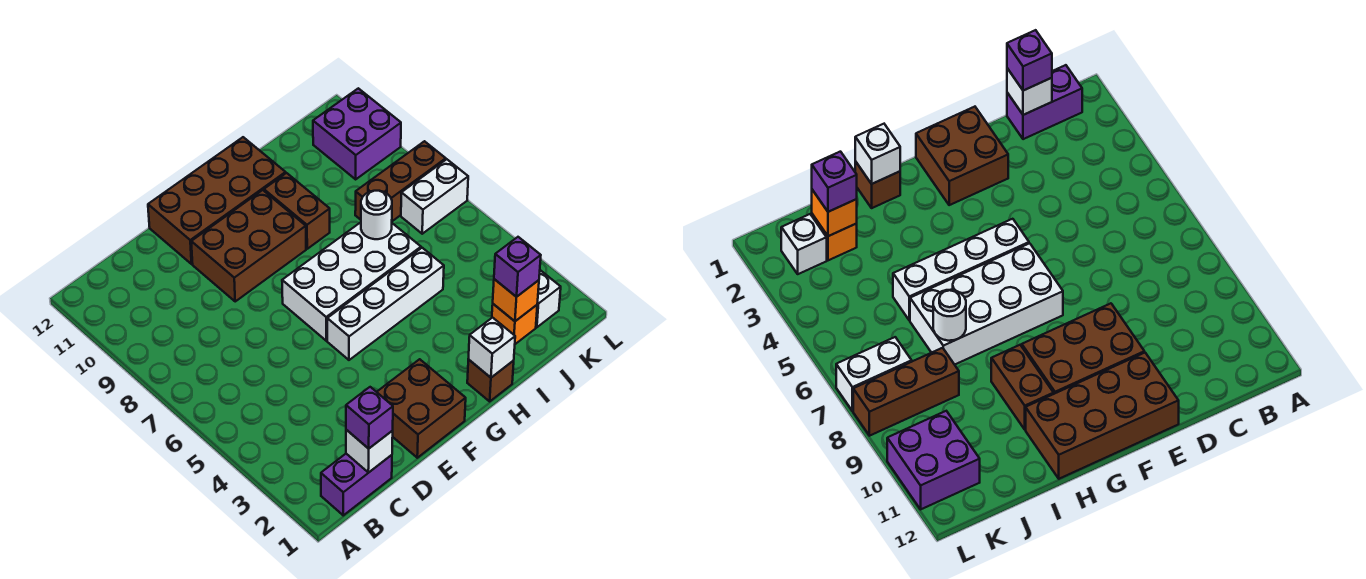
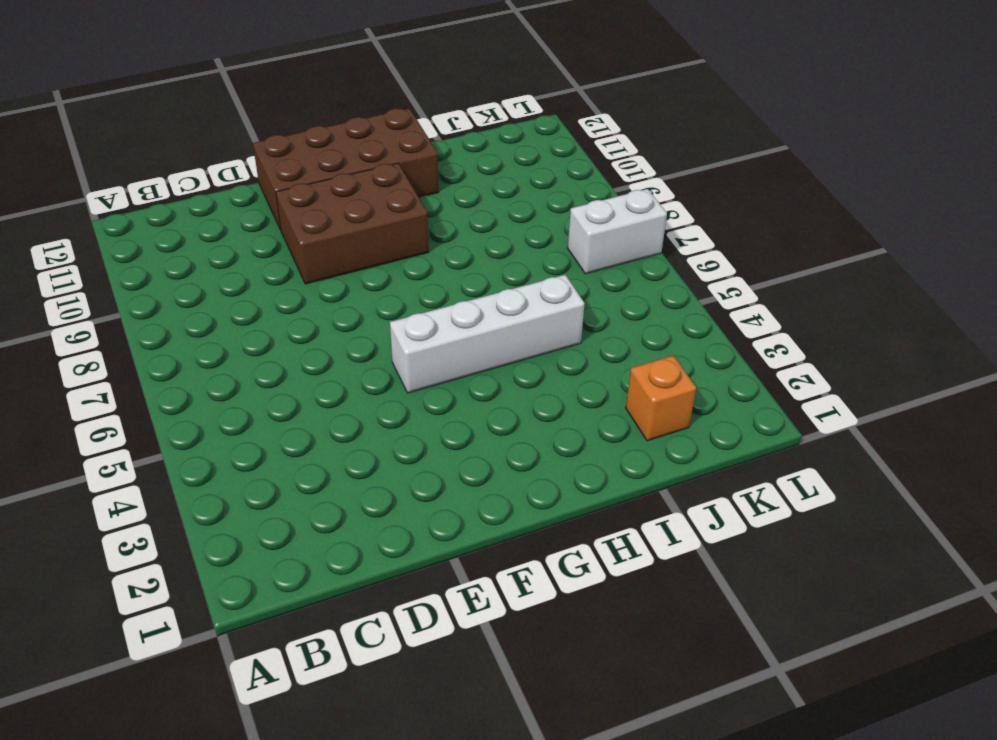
none -> purple brick B1:C1 level 1
none -> brown brick E1:F2 level 1
none -> white brick F6:I7 level 1

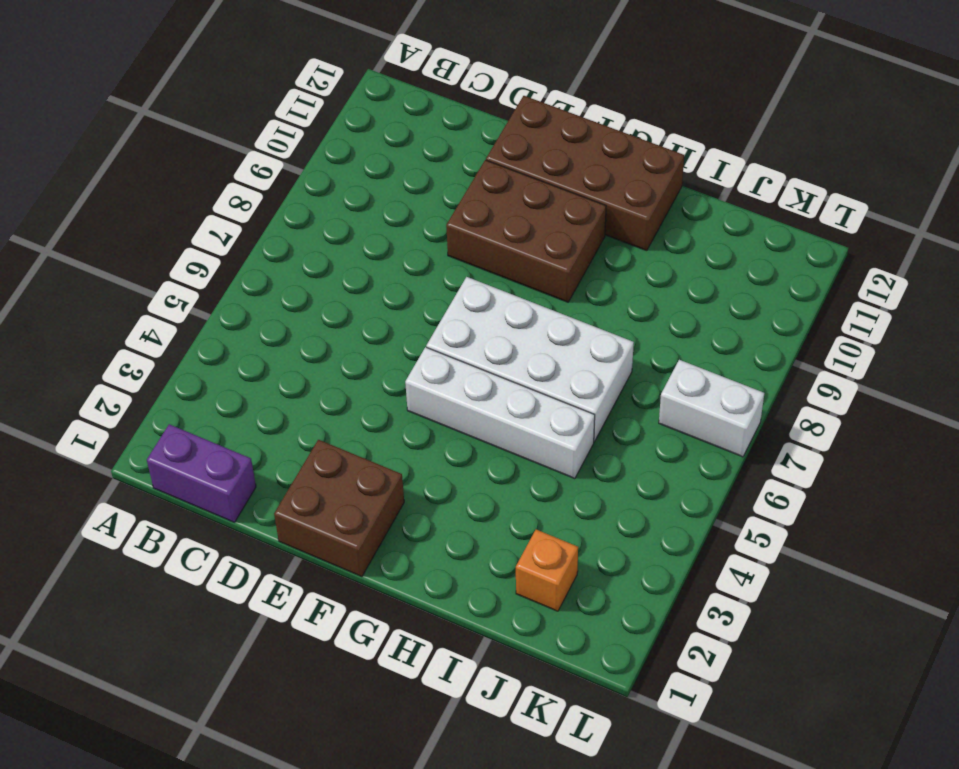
none -> brown brick H1 level 1
none -> brown brick H9:H10 level 1
none -> brown brick J8:L8 level 1

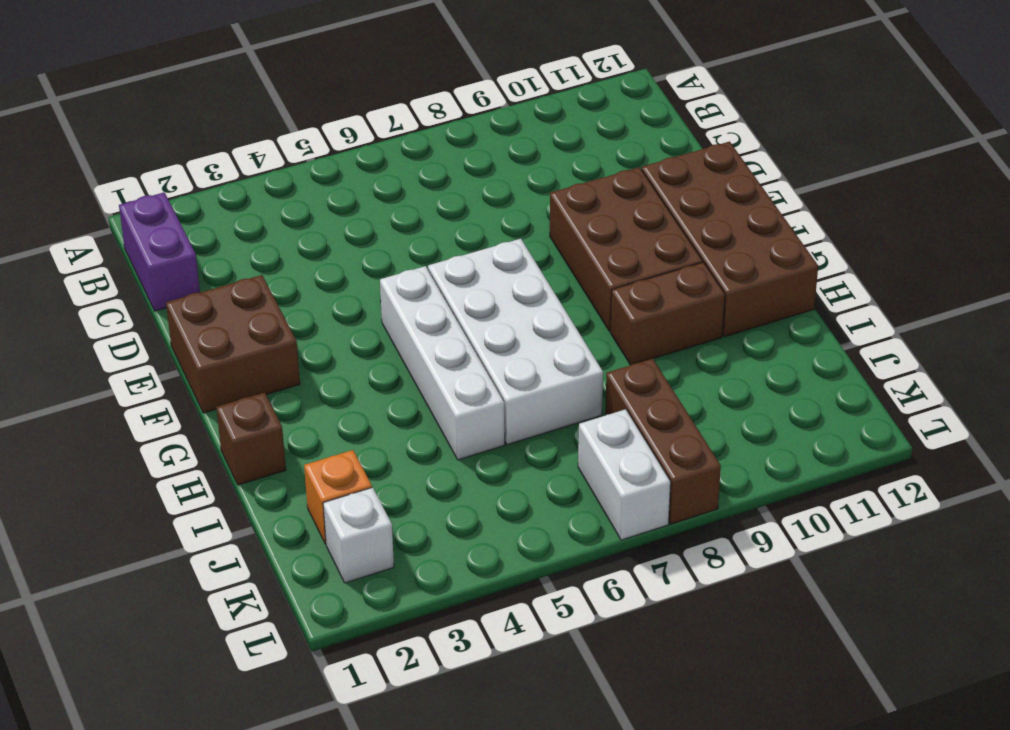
none -> purple brick K10:L11 level 1
none -> white brick C1 level 2
none -> white brick H1 level 2

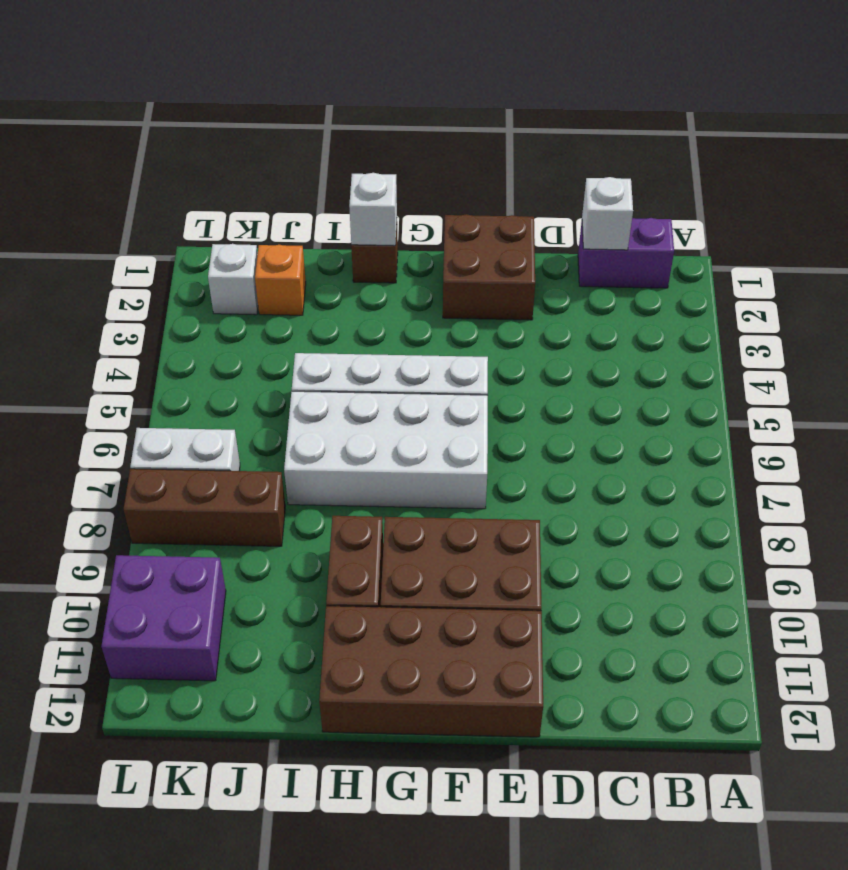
none -> white round brick I7 level 2
none -> orange brick J2 level 2
none -> purple brick C1 level 3

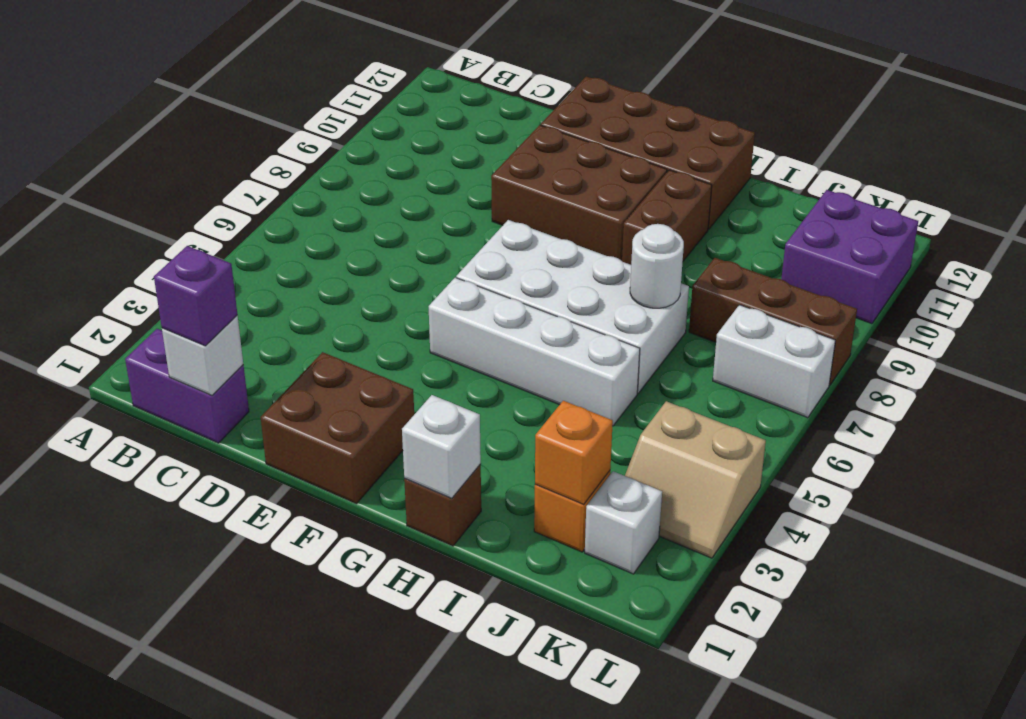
tan slope K3:L4 level 1 top 4 -> none
none -> purple brick J2 level 3

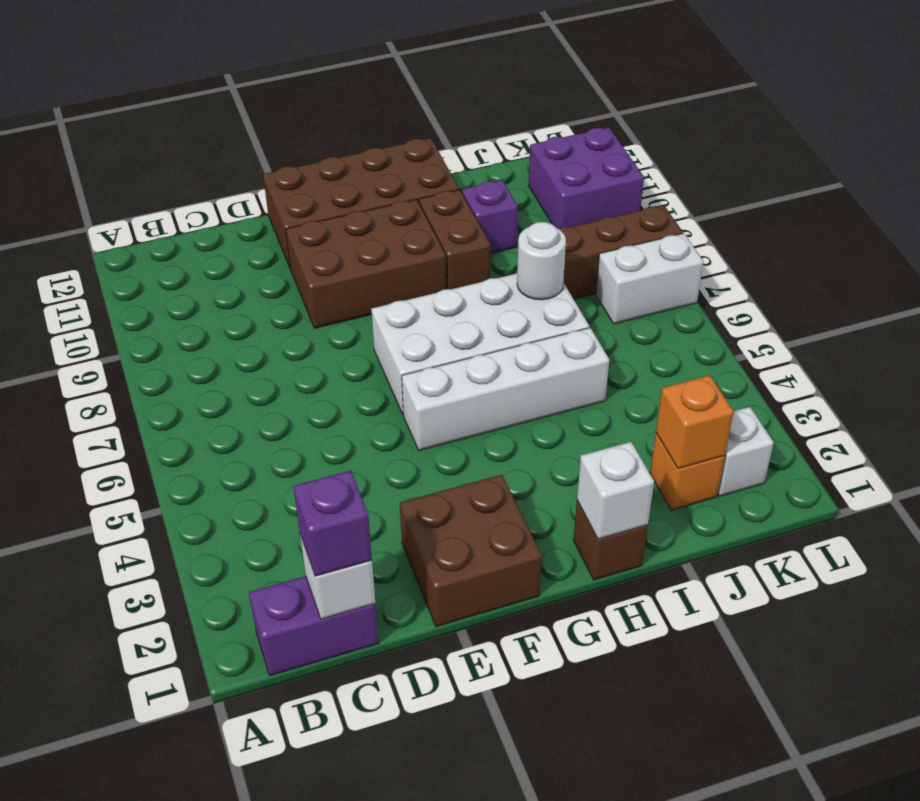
purple brick I10 level 1 -> purple brick J2 level 3

